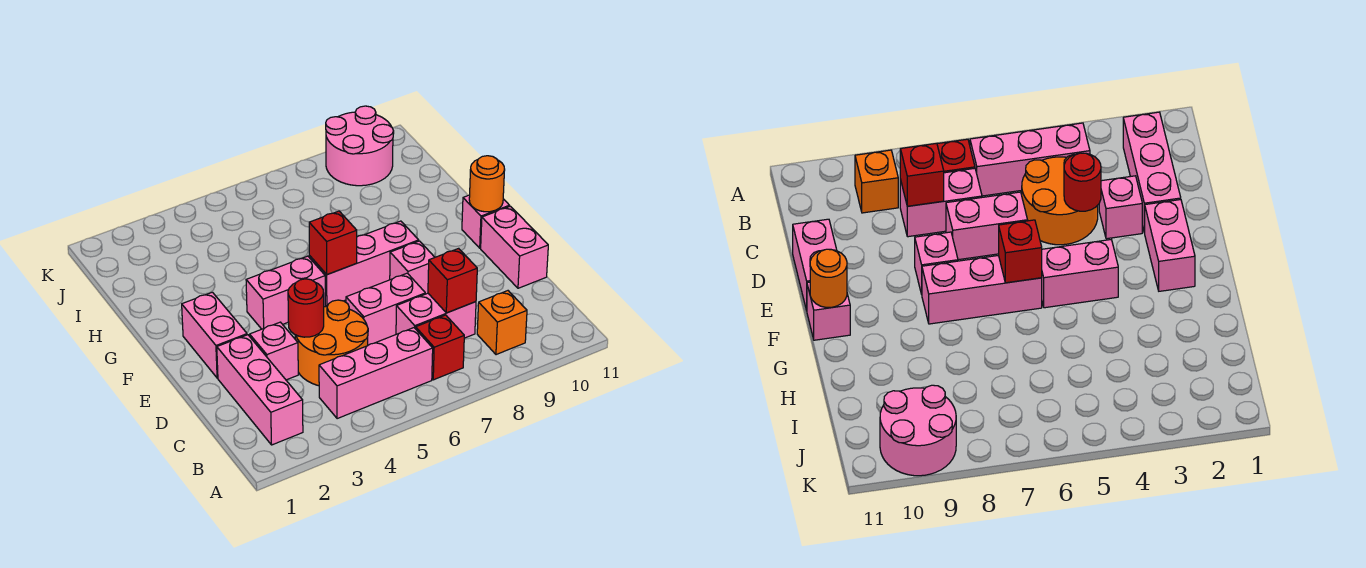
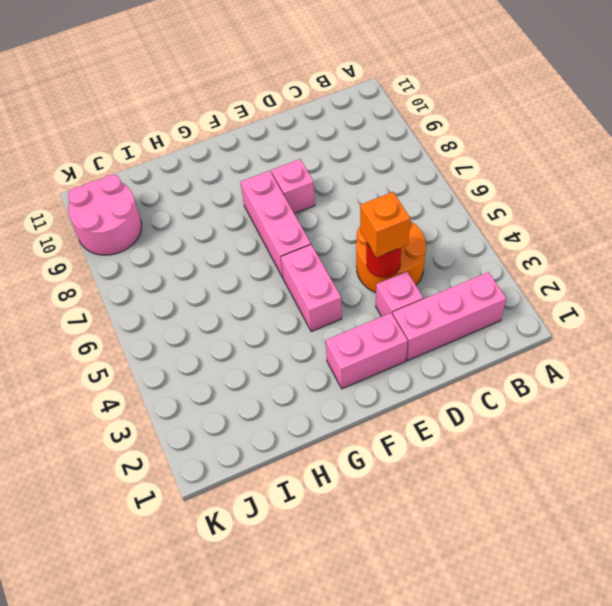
orange brick D4 level 3 -> orange brick B9 level 1
none -> pink brick B4:B6 level 1
none -> red brick B7 level 1
none -> pink brick C7:C8 level 1

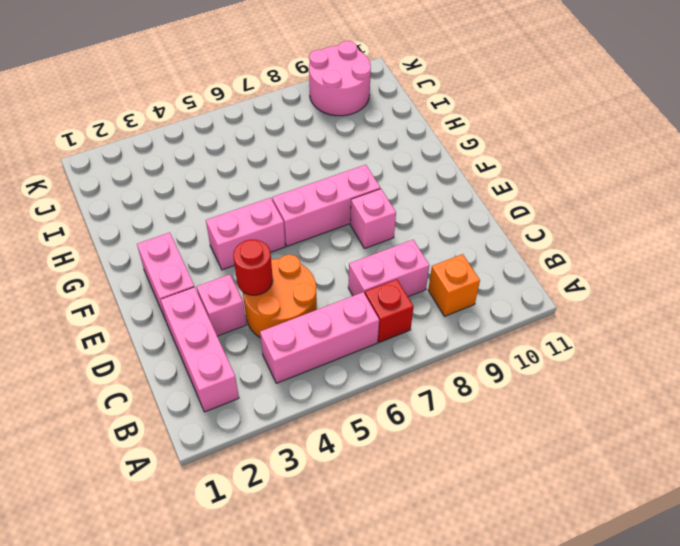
none -> pink brick D6:D7 level 1
none -> pink brick D11:E11 level 1
none -> pink brick F11 level 1

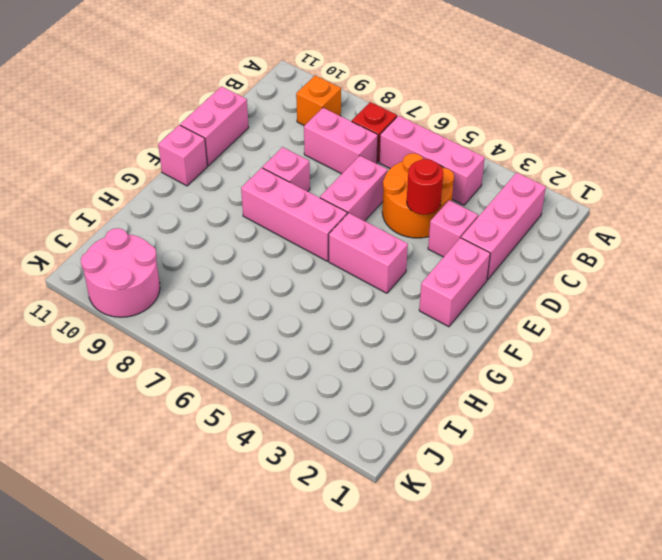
pink brick D6:E6 level 1 -> pink brick D6:D7 level 1
none -> red brick C8 level 2
none -> red brick F6 level 2
none -> orange round brick F11 level 2

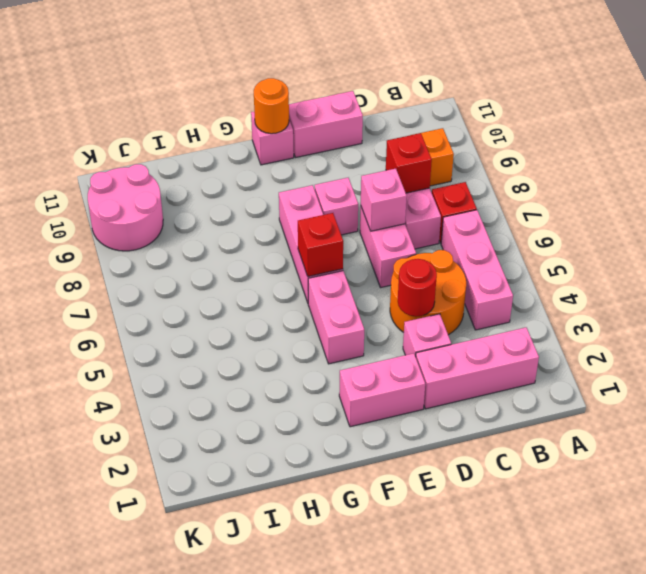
pink brick D7 level 2 -> none

